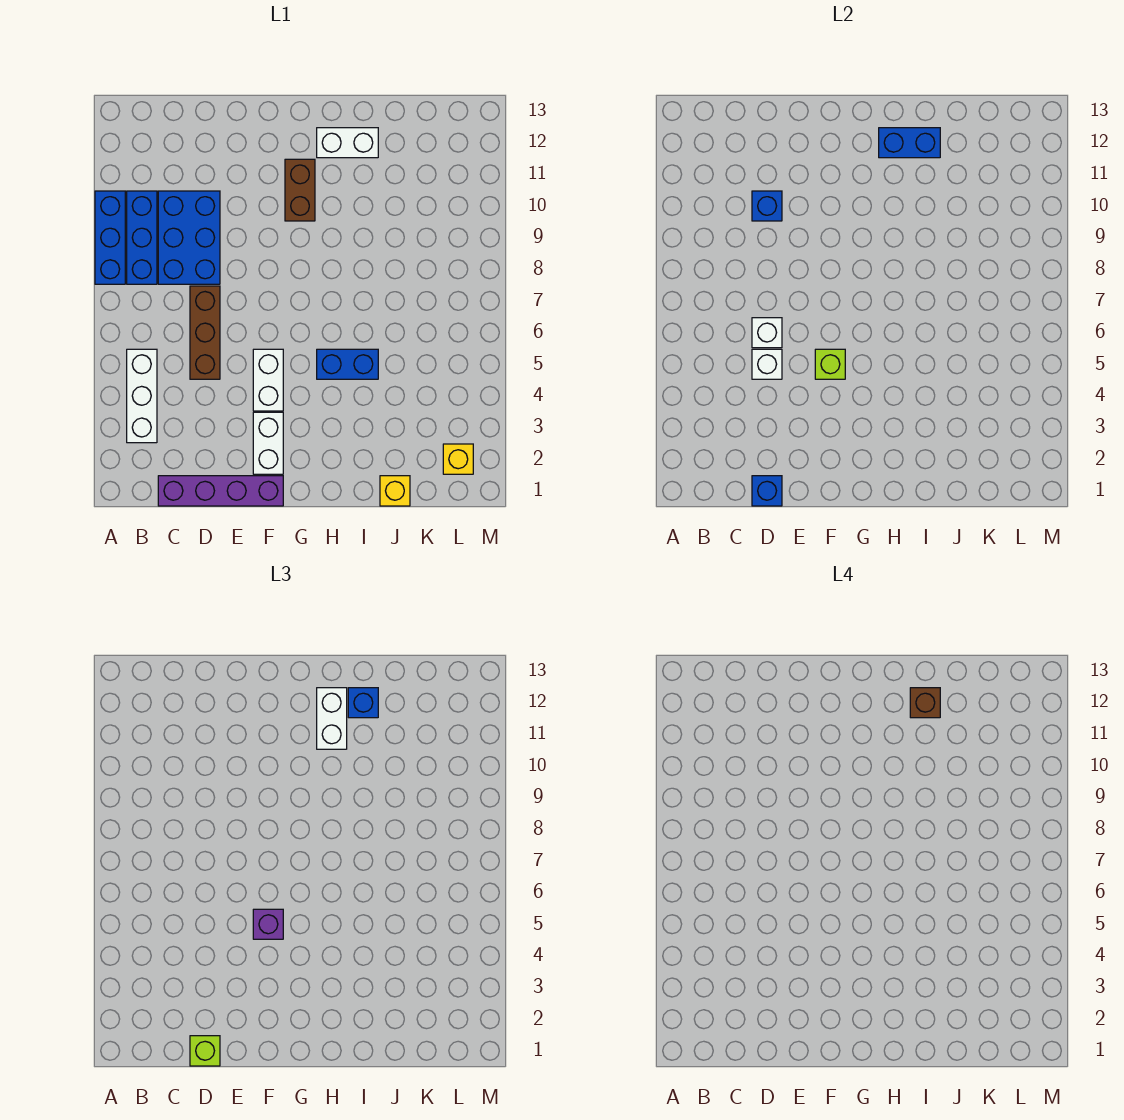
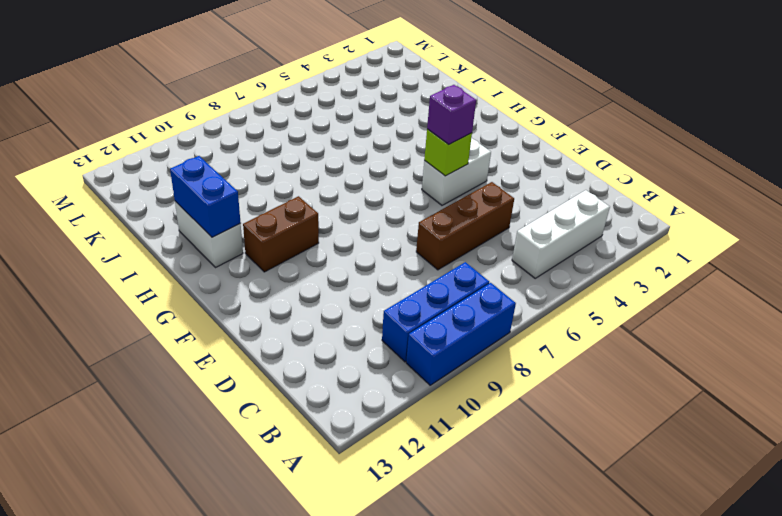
none -> purple brick C1:F1 level 1
none -> blue brick C8:D10 level 1
none -> white brick F2:F3 level 1

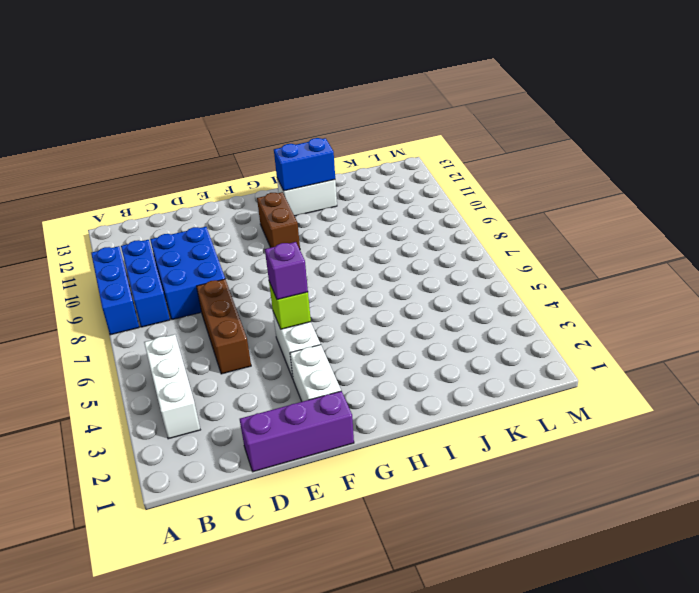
purple brick D1:F1 level 1 -> purple brick C1:F1 level 1
none -> blue brick H5:I5 level 1
none -> yellow brick J1 level 1
none -> yellow brick L2 level 1

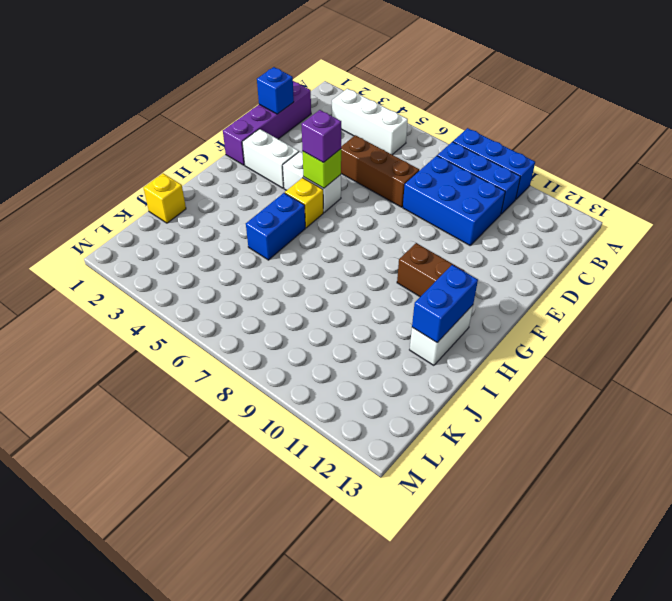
yellow brick G5 level 1 -> yellow brick L2 level 1
none -> white brick D5 level 2
none -> white brick D6 level 2
none -> blue brick D10 level 2

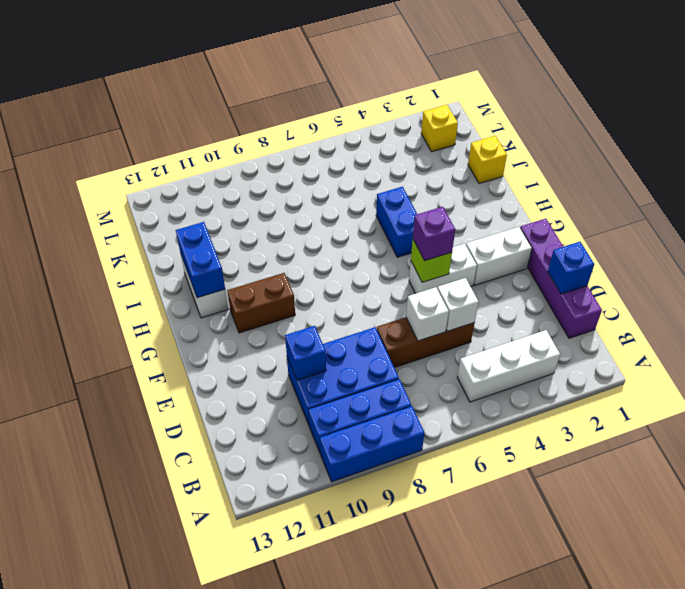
none -> lime brick D1 level 3
none -> white brick H11:H12 level 3
none -> blue brick I12 level 3

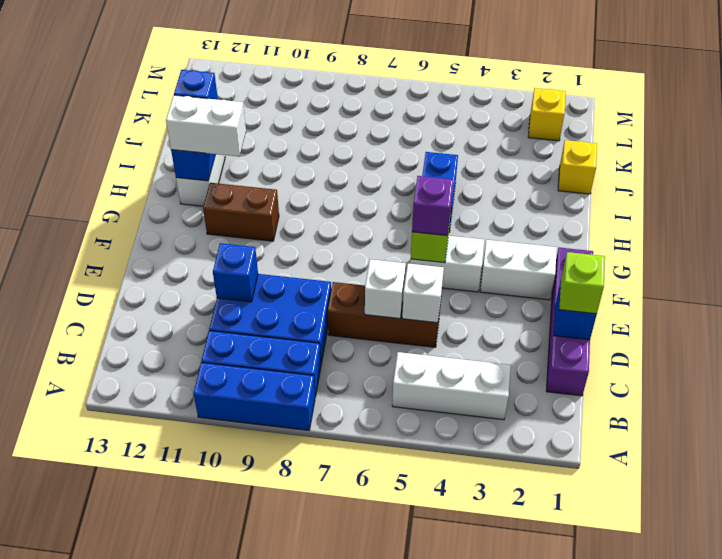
none -> brown brick I12 level 4

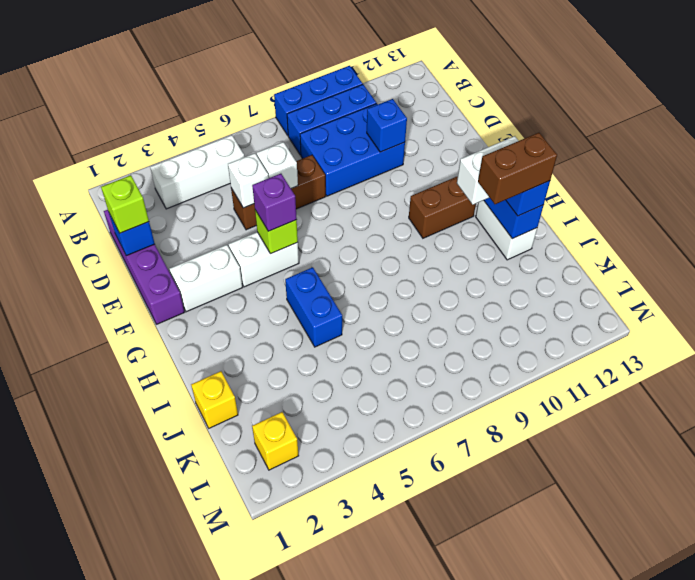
brown brick I11:I12 level 4 -> brown brick I12 level 4

